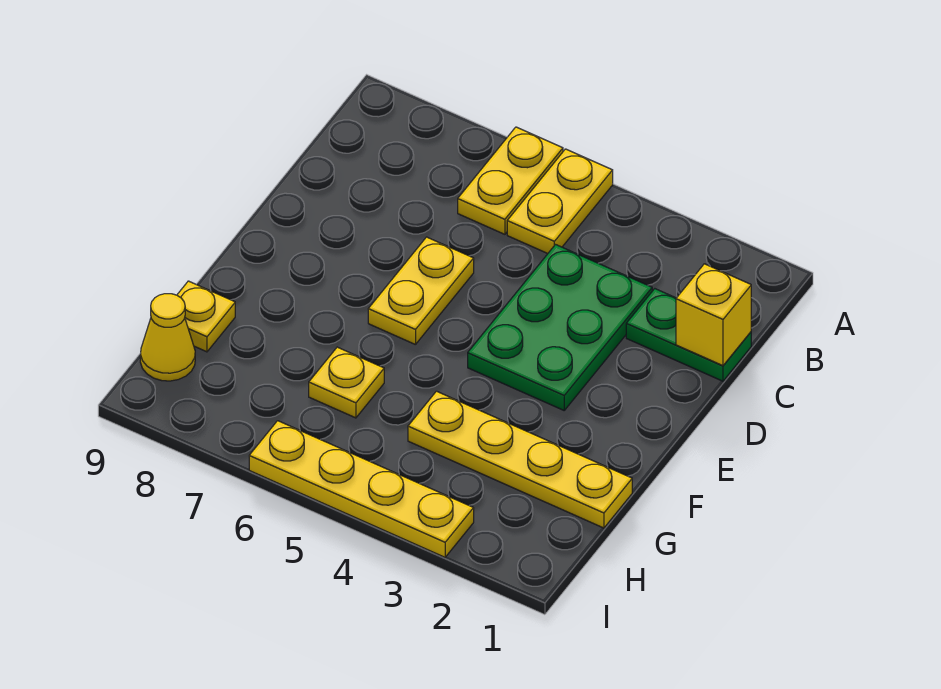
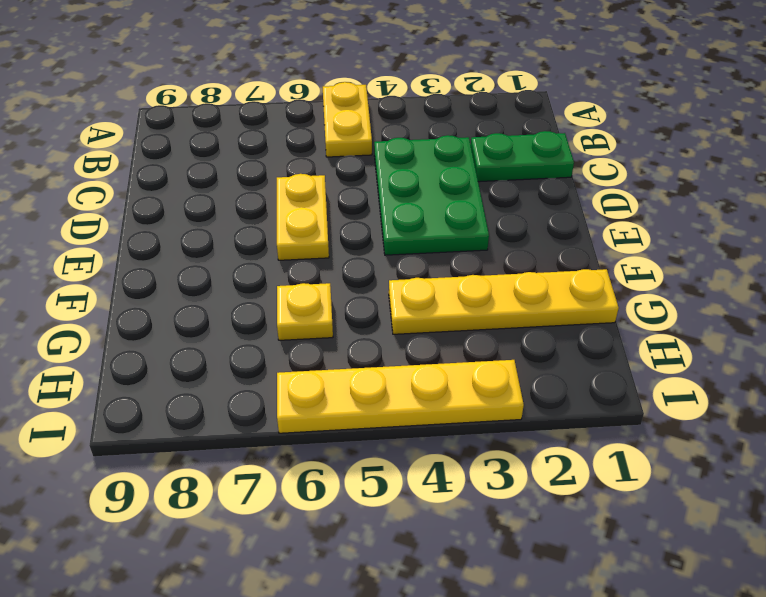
none -> yellow plate A6:B6 level 1
none -> yellow plate G9 level 1

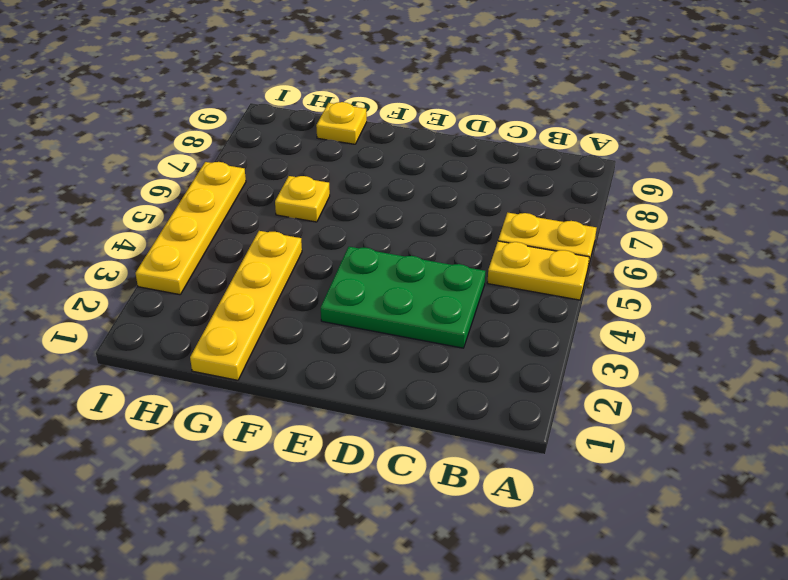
none -> green plate C1:C2 level 1
none -> yellow plate D6:E6 level 1

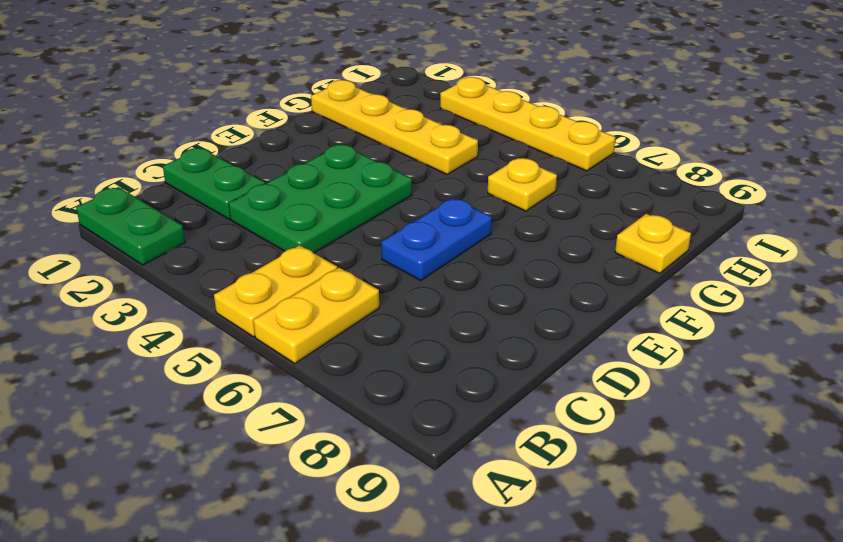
green plate A1:A2 level 1 -> none
blue plate D6:E6 level 1 -> yellow plate D6:E6 level 1
none -> yellow cone H9 level 1
none -> yellow brick C1 level 2

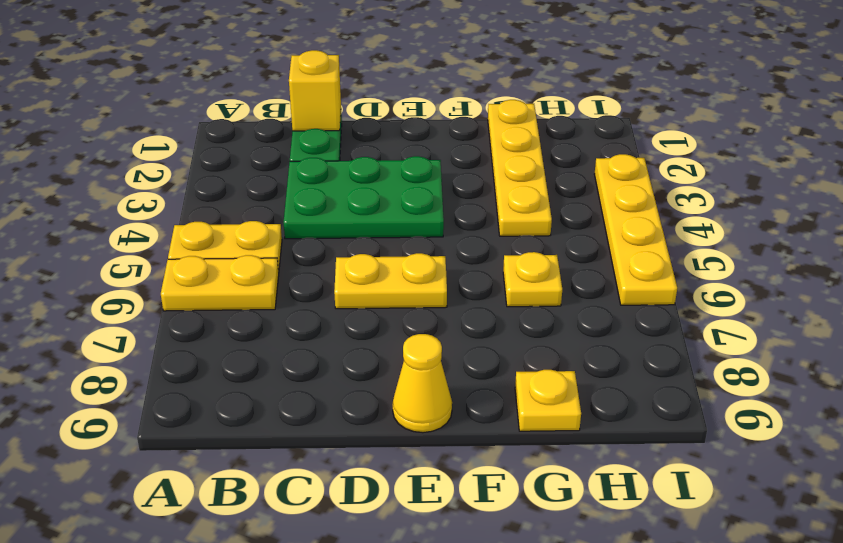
yellow cone E9 level 1 -> yellow cone H9 level 1

